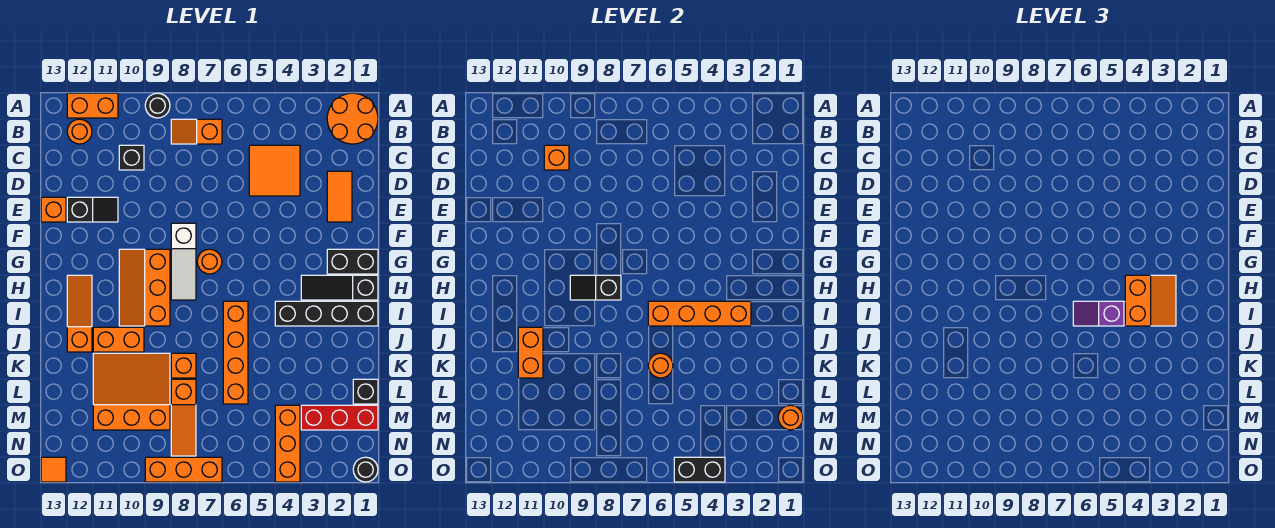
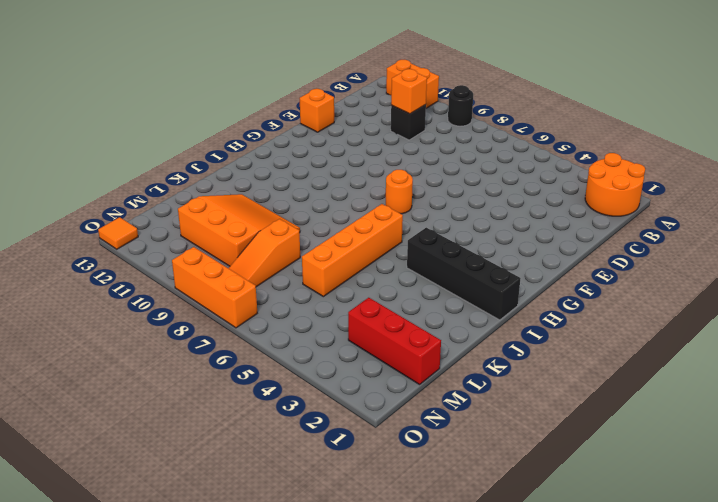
none -> orange slope B7:B8 level 1 top 7
none -> orange round brick B12 level 1
none -> orange tile C4:D5 level 1
none -> orange tile D2:E2 level 1

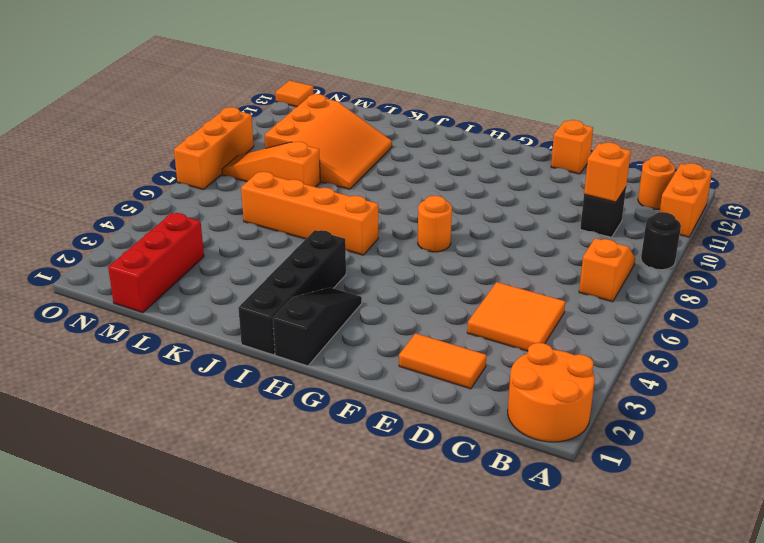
none -> black slope E11:E12 level 1 top 12
none -> white slope F8:H8 level 1 top F
none -> black brick G1:G2 level 1
none -> orange slope G9:I10 level 1 top 9

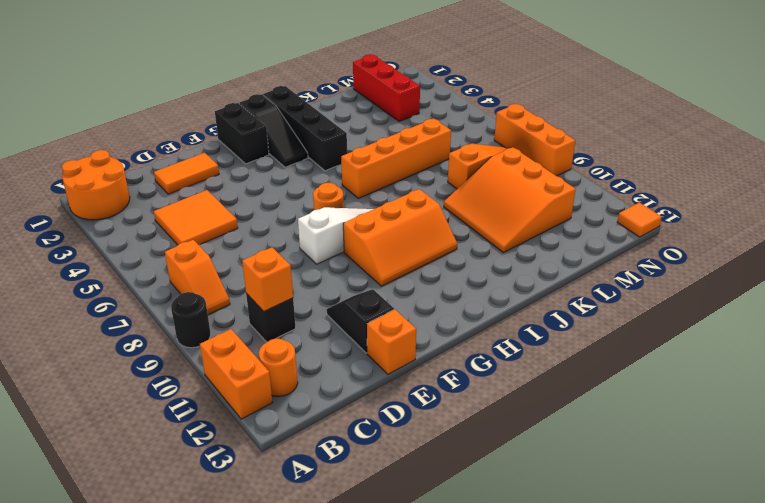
none -> orange slope H12:J12 level 1 top J
none -> orange brick J10:J11 level 1
none -> orange brick K8 level 1
none -> black brick L1 level 1

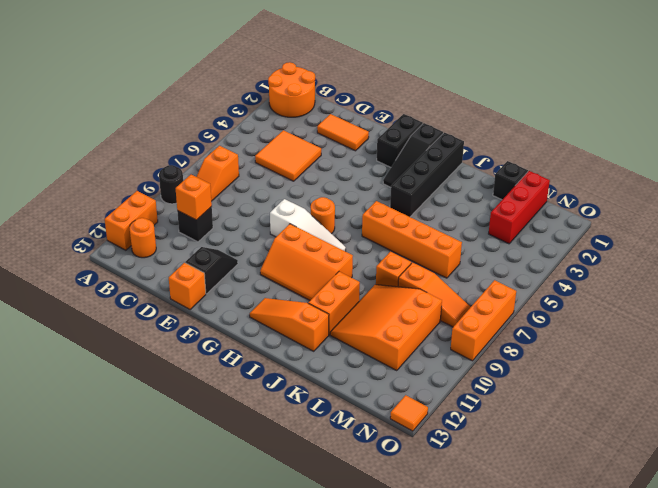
none -> orange brick M4:O4 level 1
none -> black round brick O1 level 1
none -> black slope H8:H9 level 2 top 8
none -> orange brick I3:I6 level 2

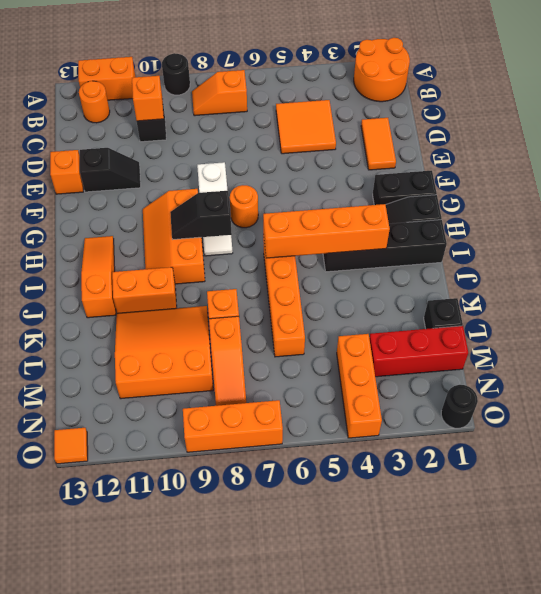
none -> orange brick J11:K11 level 2
none -> orange round brick K6 level 2
none -> orange round brick M1 level 2
none -> black brick O4:O5 level 2

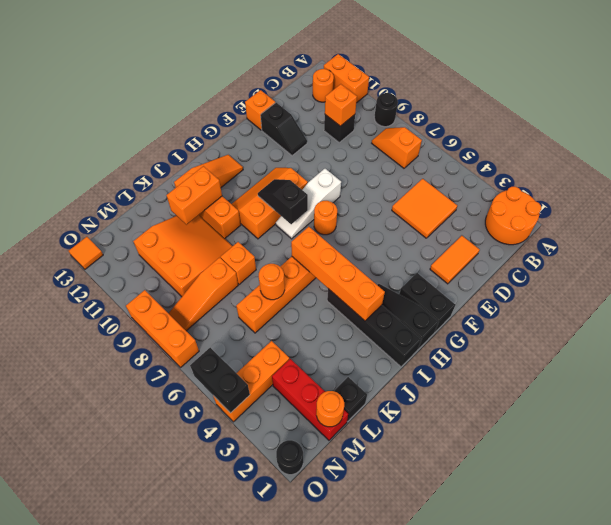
none -> orange slope H3:I4 level 3 top 4
none -> purple slope I5:I6 level 3 top 5

